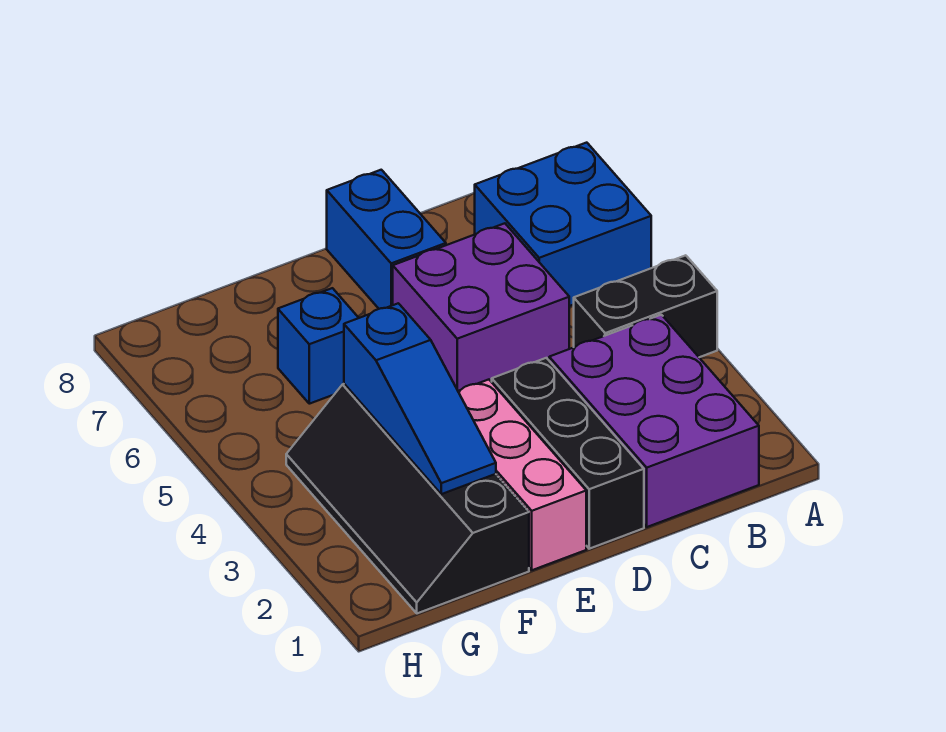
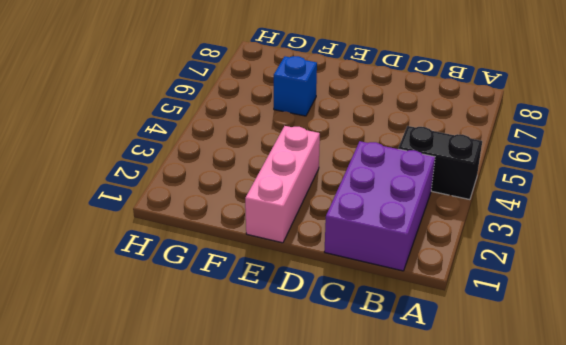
none -> blue brick A6:B7 level 1
none -> purple brick C5:D6 level 1

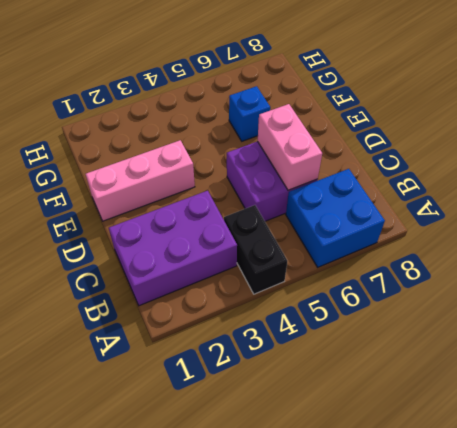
pink brick C6:D6 level 2 -> none
none -> black brick D1:D3 level 1
none -> blue brick D7:D8 level 1

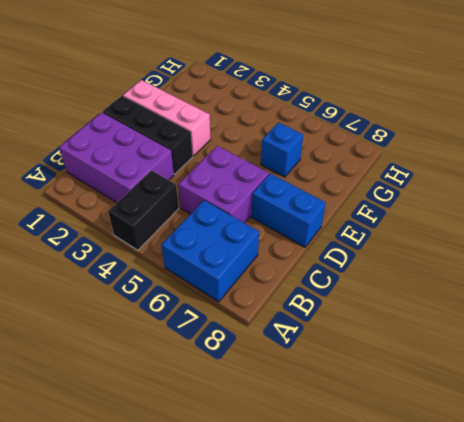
none -> black slope F1:G4 level 1 top F
none -> blue slope F2:F4 level 2 top 4

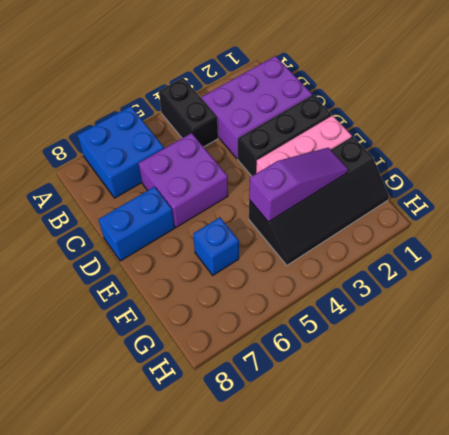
purple slope F2:F4 level 2 top 4 -> blue slope F2:F4 level 2 top 4

